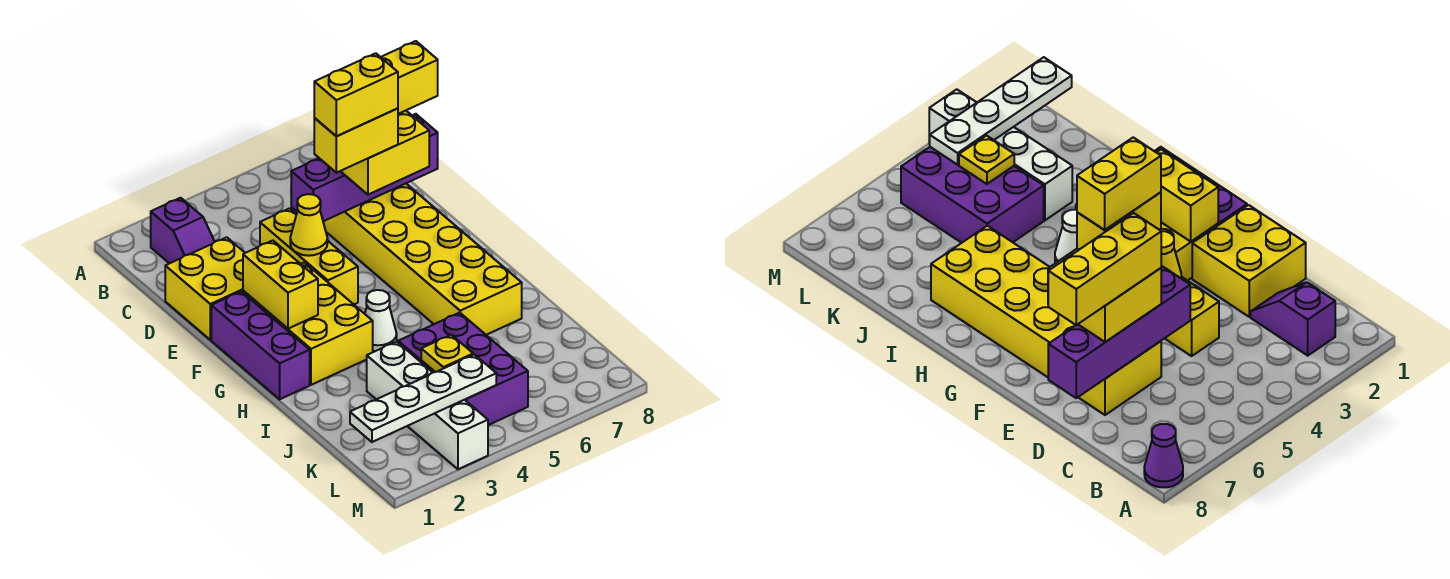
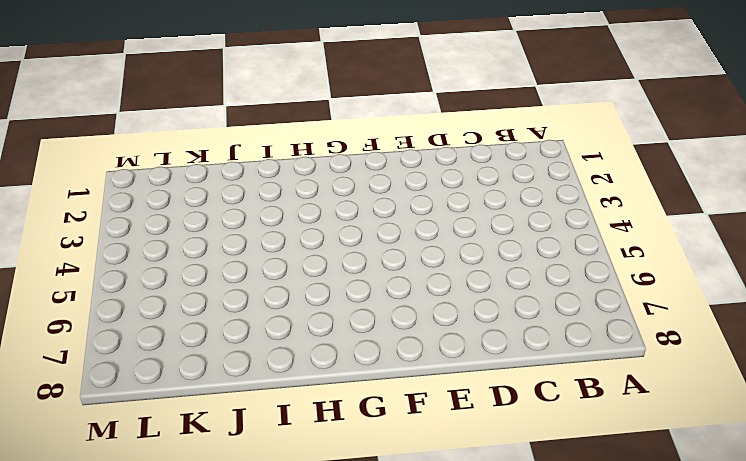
none -> purple cone A8 level 1
none -> purple slope B2:C2 level 1 top B
none -> yellow brick D1:E2 level 1

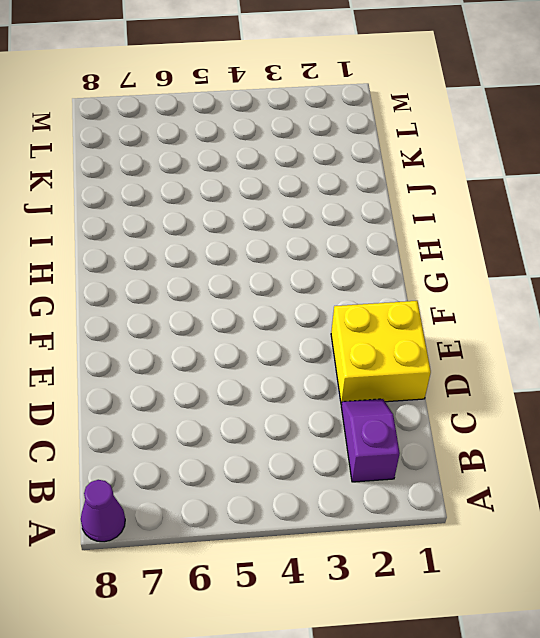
none -> yellow brick D4:F4 level 1
none -> yellow brick D6:I7 level 1
none -> purple brick F1:H1 level 1

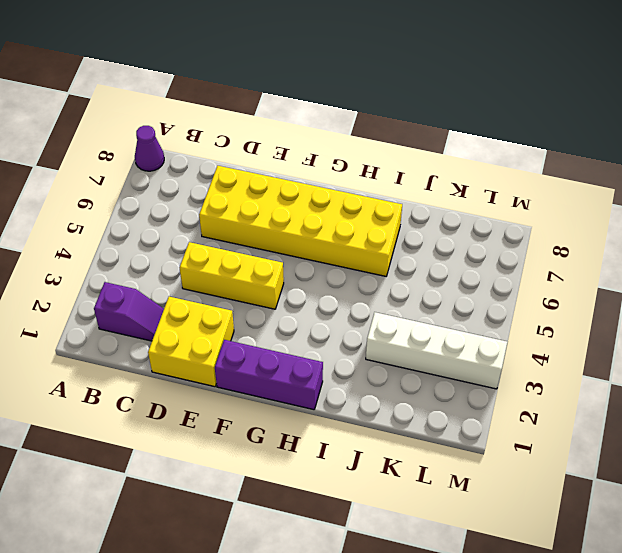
none -> yellow brick F2:H3 level 1
none -> white cone H4 level 1
none -> purple brick J4:L5 level 1

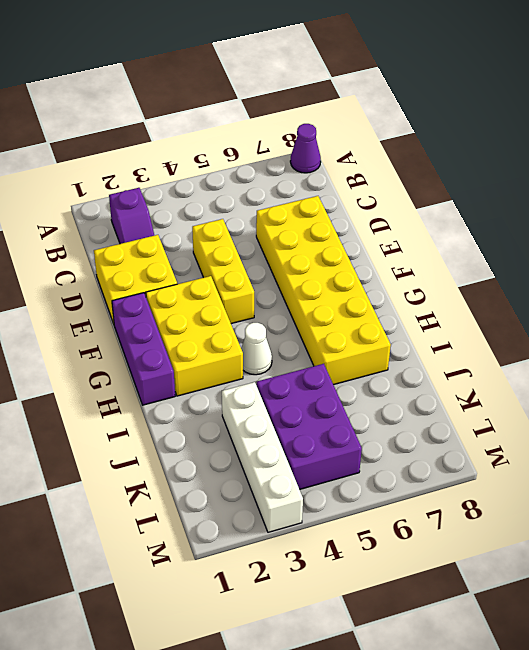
none -> purple brick D5:D8 level 2
none -> yellow cone E4 level 2
none -> yellow brick F2:G2 level 2

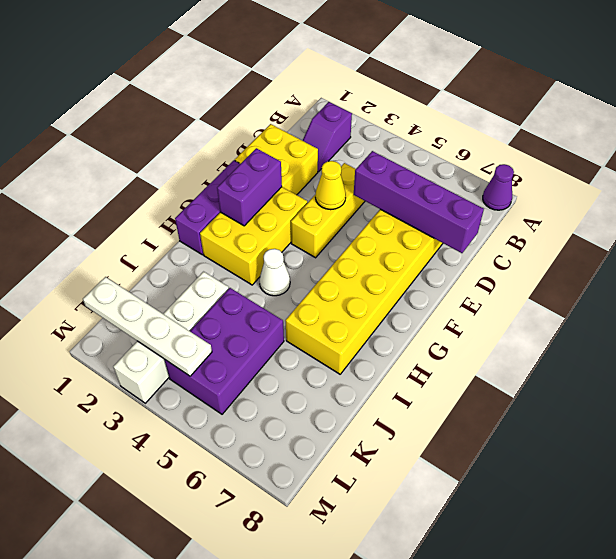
purple brick F2:G2 level 2 -> yellow brick F2:G2 level 2
none -> yellow plate K4 level 2
none -> yellow brick D6:E7 level 3
none -> yellow brick D6:D8 level 4

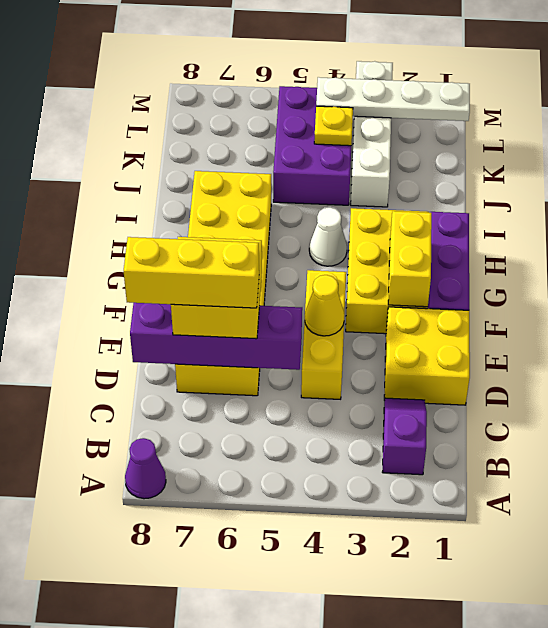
none -> yellow brick E5:E6 level 4
none -> yellow brick E5:E6 level 5

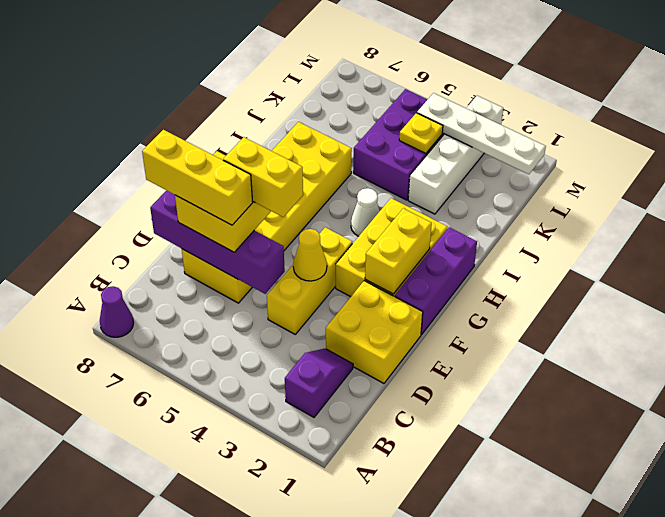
none -> yellow brick E5:E6 level 5

